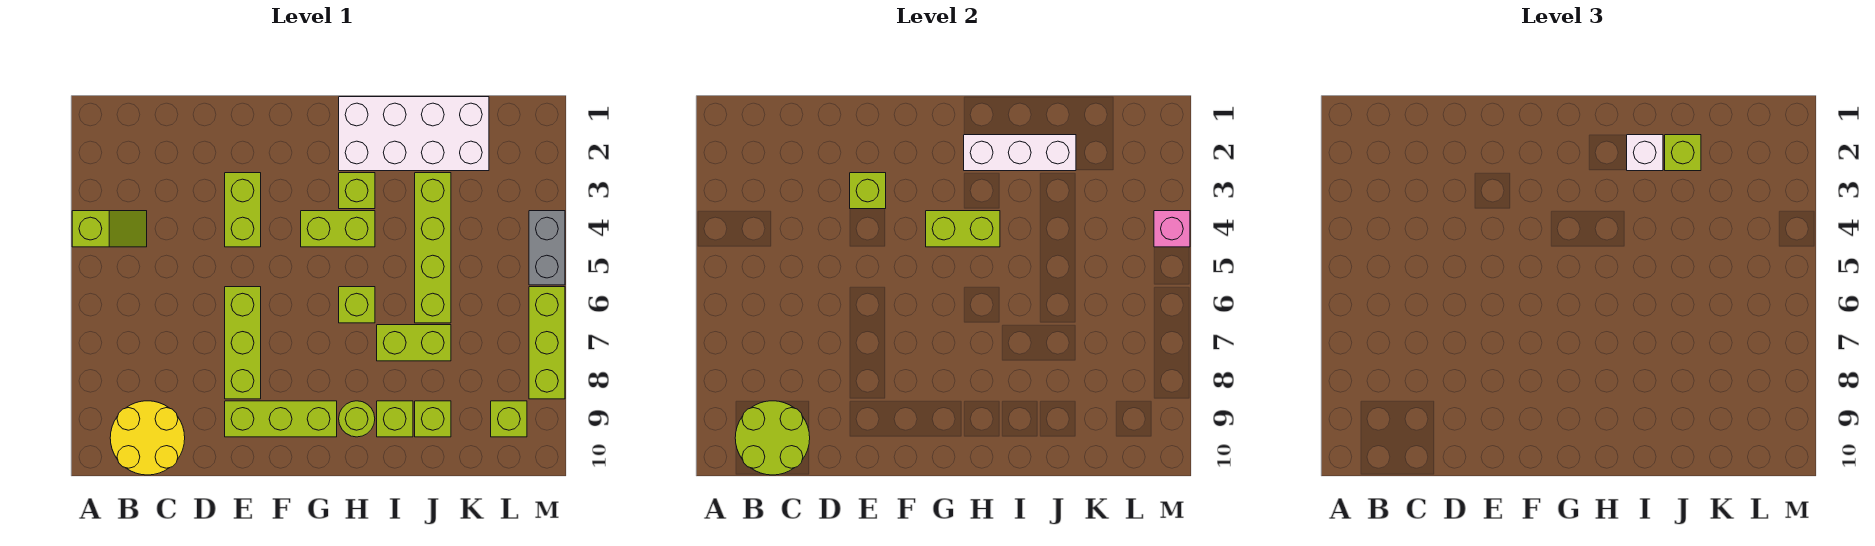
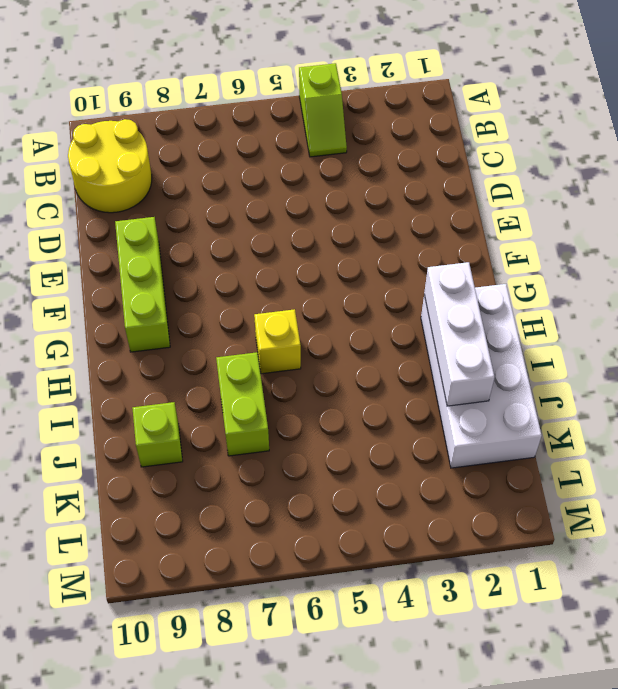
yellow brick H6 level 1 -> lime brick H6 level 1
none -> lime brick E3:E4 level 1
none -> lime brick E6:E8 level 1
none -> lime brick G4:H4 level 1

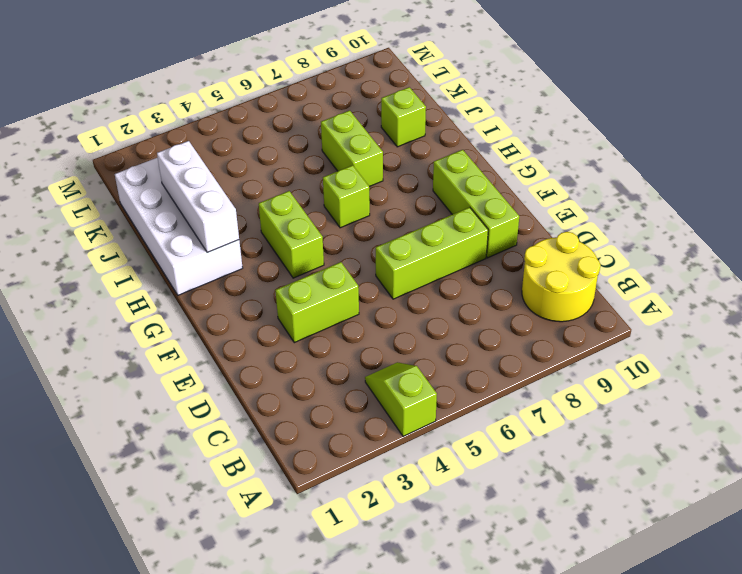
none -> lime brick H3 level 1
none -> lime round brick H9 level 1
none -> lime brick I9 level 1

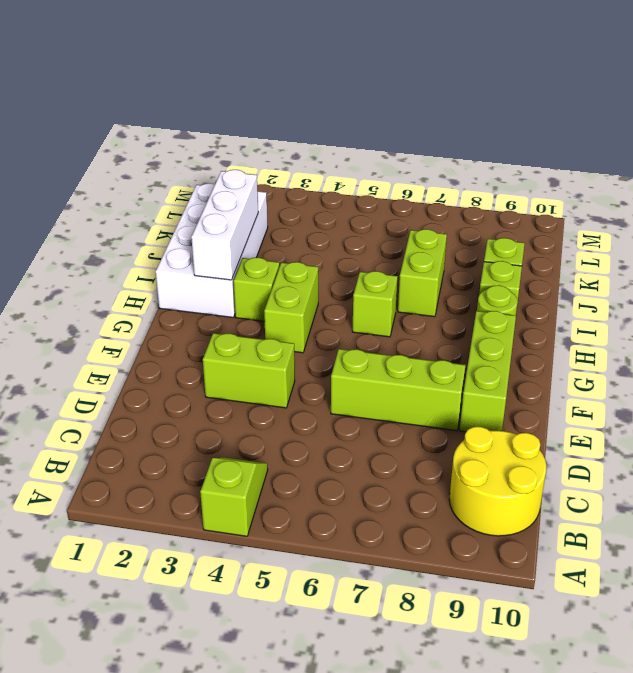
none -> lime brick J3:J6 level 1
none -> lime brick L9 level 1
none -> grey brick M4:M5 level 1

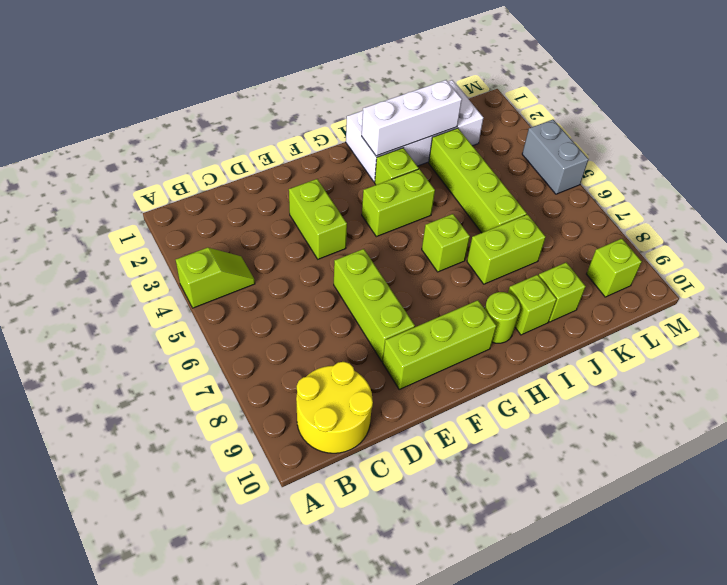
none -> lime brick M6:M8 level 1
none -> lime round brick B9:C10 level 2
none -> lime brick E3 level 2

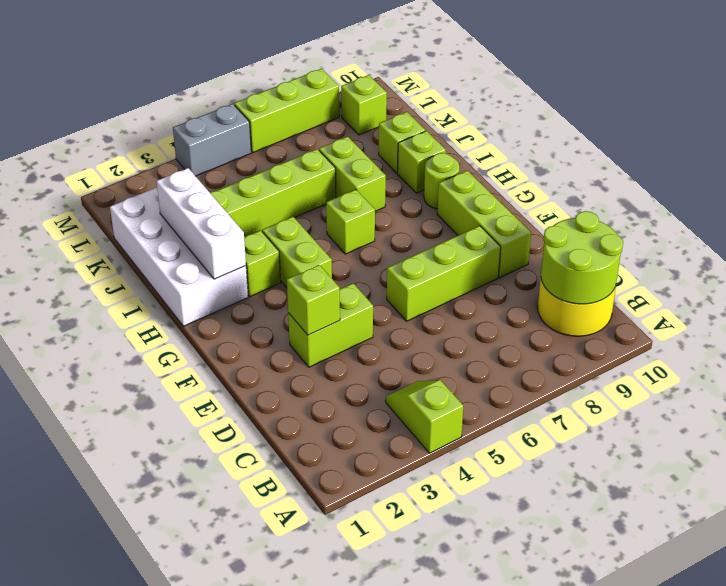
none -> lime brick G4:H4 level 2
none -> pink brick M4 level 2
none -> white brick I2 level 3

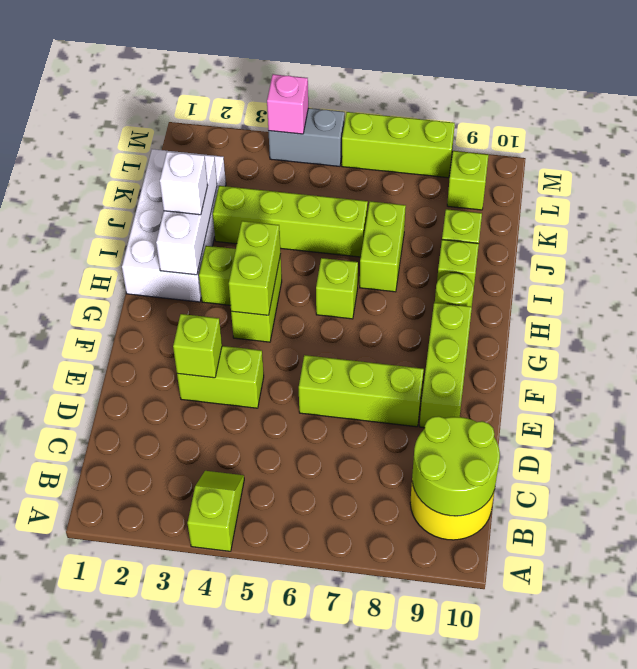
none -> lime brick J2 level 3

